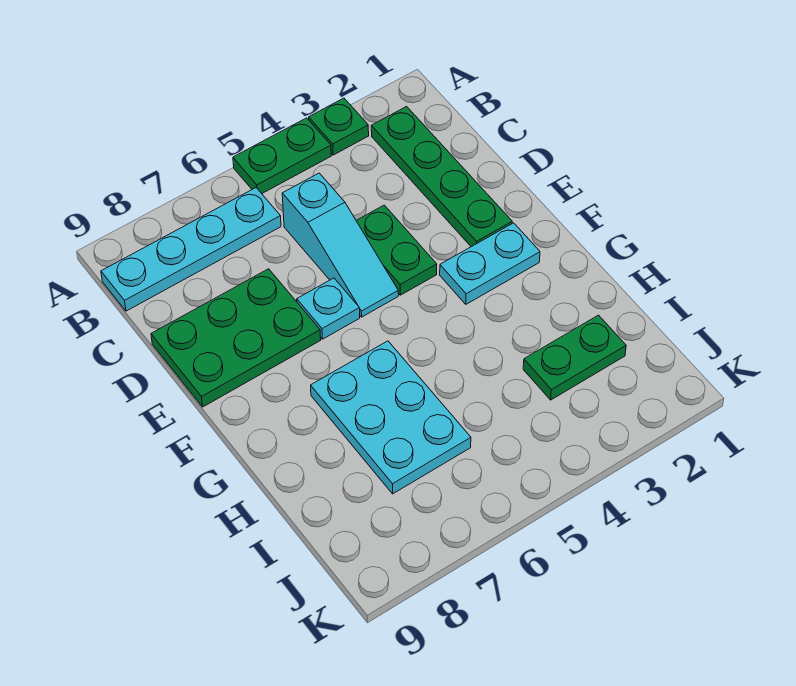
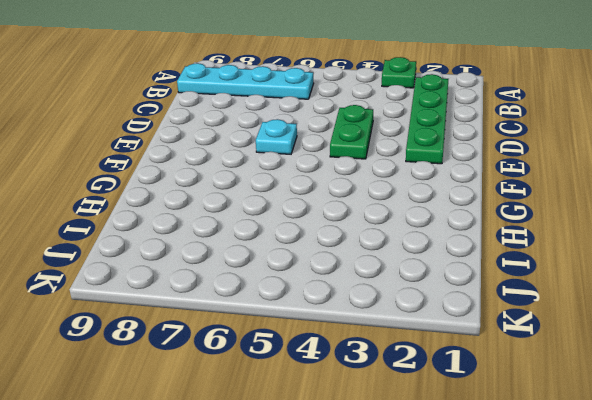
none -> green plate A4:A5 level 1
none -> cyan slope C5:E5 level 1 top C

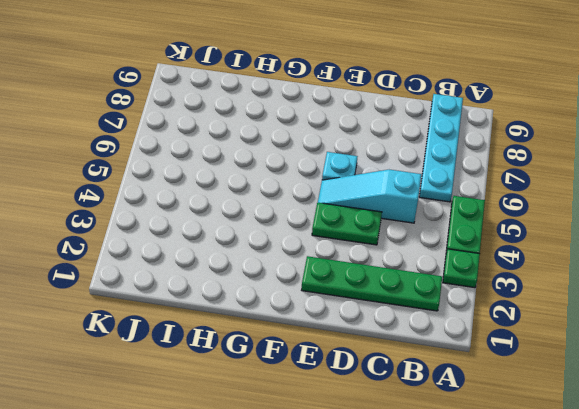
none -> green plate D7:E9 level 1
none -> cyan plate F2:F3 level 1

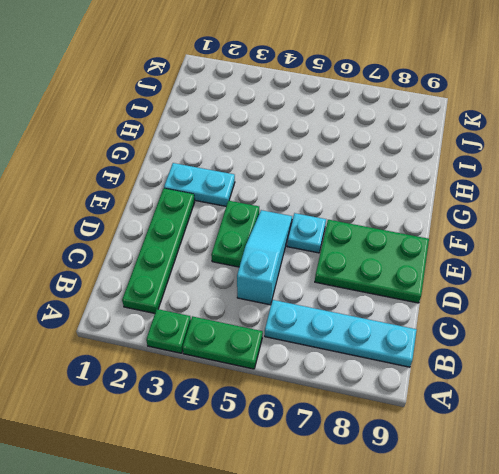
none -> cyan plate G6:I7 level 1
none -> green plate I2:I3 level 1

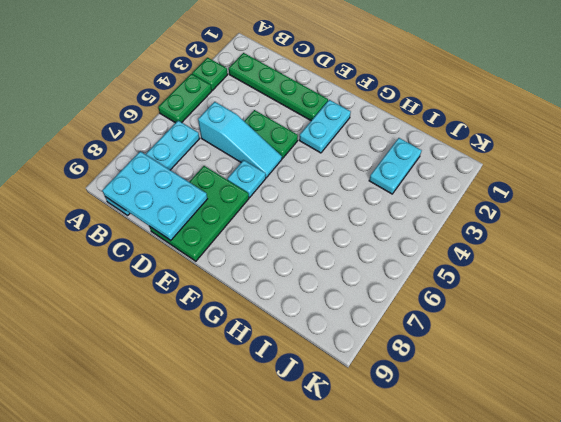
cyan plate B8:D9 level 2 -> cyan plate G6:I7 level 1
cyan plate I2:I3 level 1 -> green plate I2:I3 level 1

